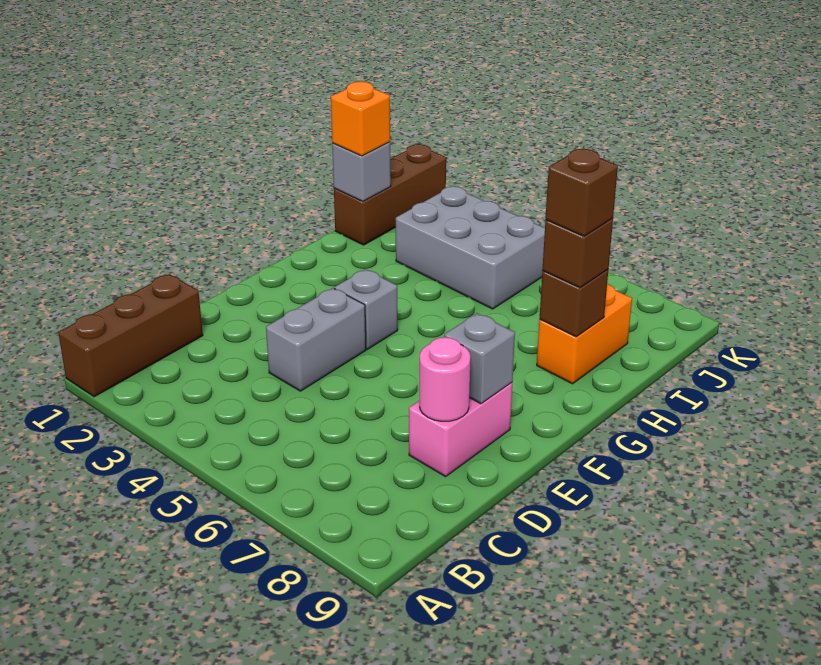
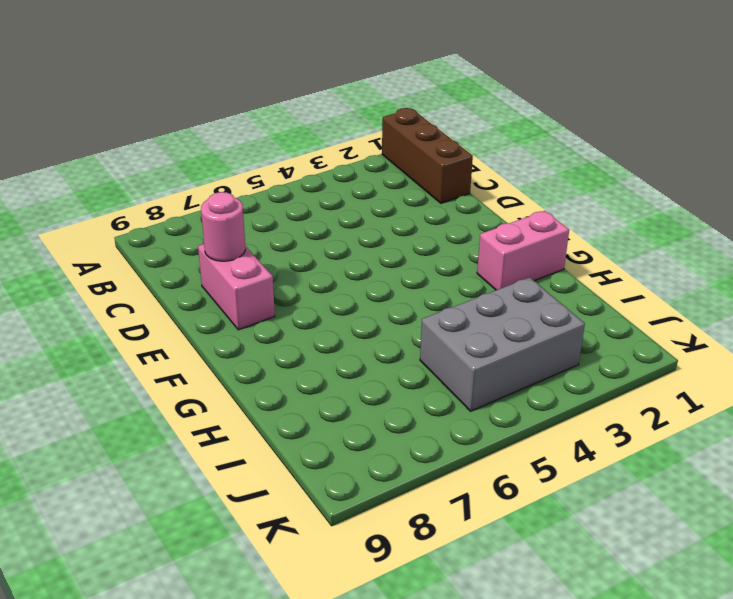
pink brick G1:G2 level 1 -> none
none -> grey brick D4:E4 level 1
none -> grey brick F4 level 1
none -> orange brick H8:I8 level 1

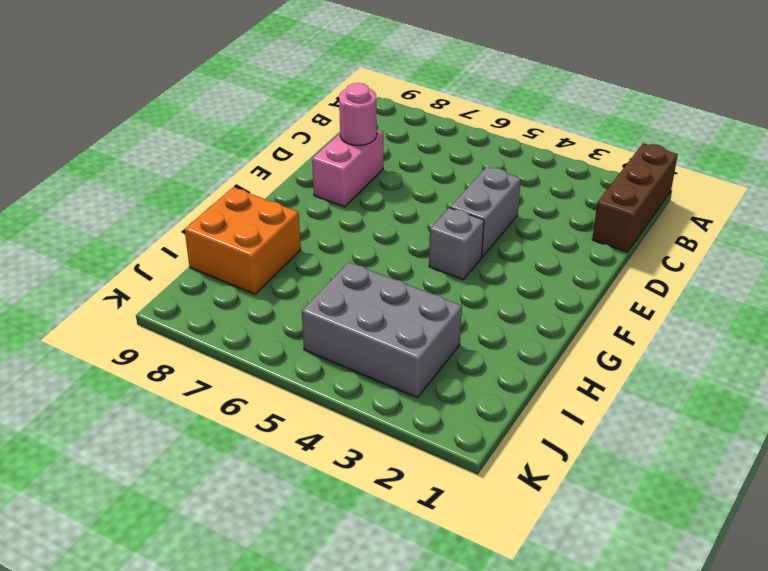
orange brick H8:I9 level 1 -> orange brick H8:I8 level 1
none -> brown brick I1:K1 level 1
none -> grey brick E8 level 2
none -> brown brick H8 level 2

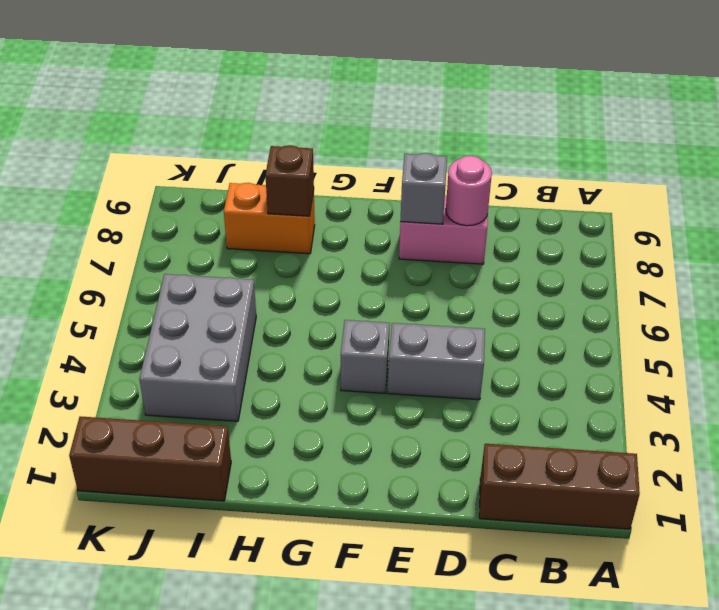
none -> grey brick I1 level 2
none -> brown brick H8 level 3
none -> orange brick I1 level 3

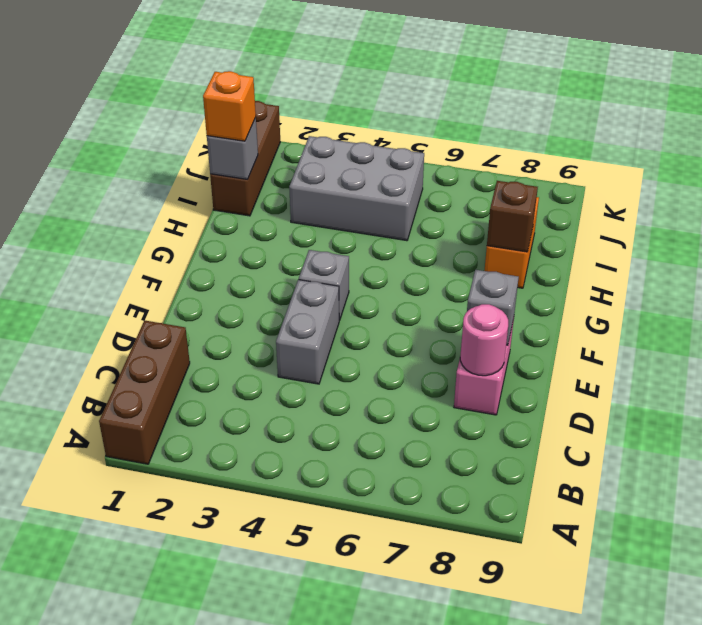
none -> brown brick H8 level 3
none -> brown brick H8 level 4

